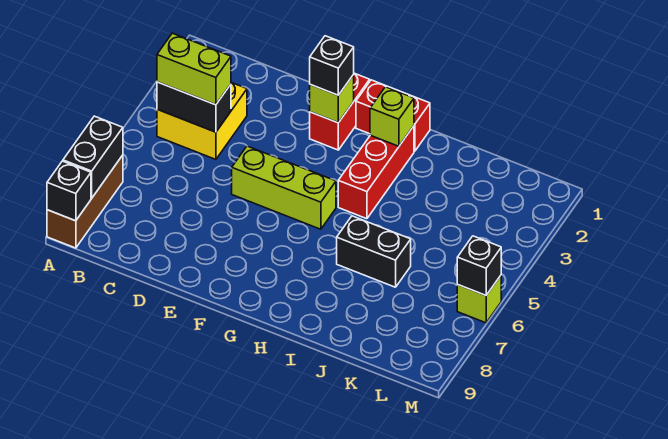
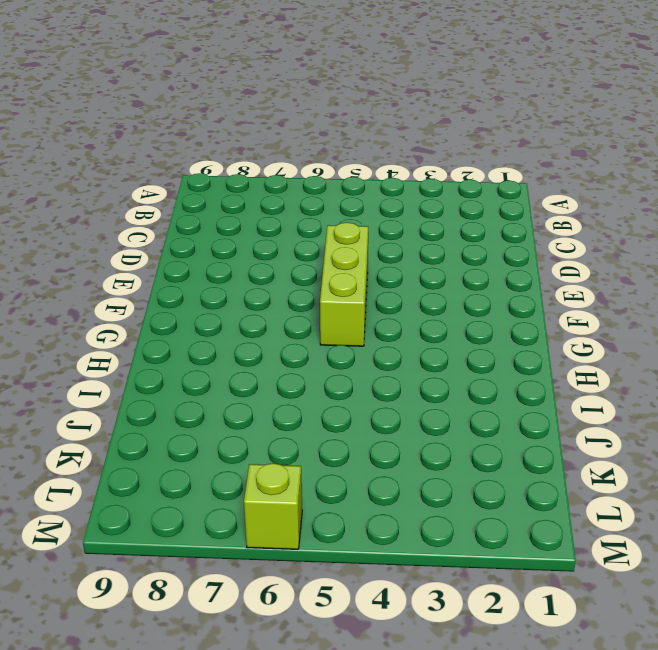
none -> brown brick A7:A9 level 1
none -> yellow brick B3:C4 level 1
none -> red brick F1:F2 level 1

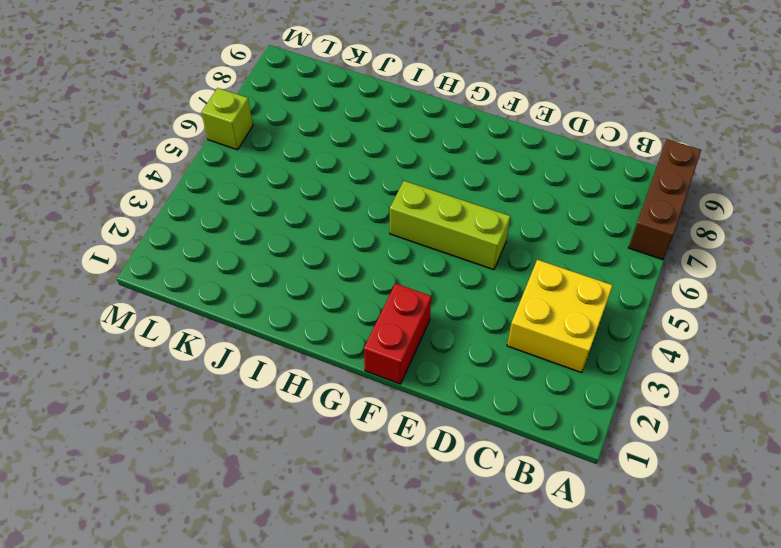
none -> red brick G1:H1 level 1
none -> red brick H2:H4 level 1
none -> black brick I6:J6 level 1

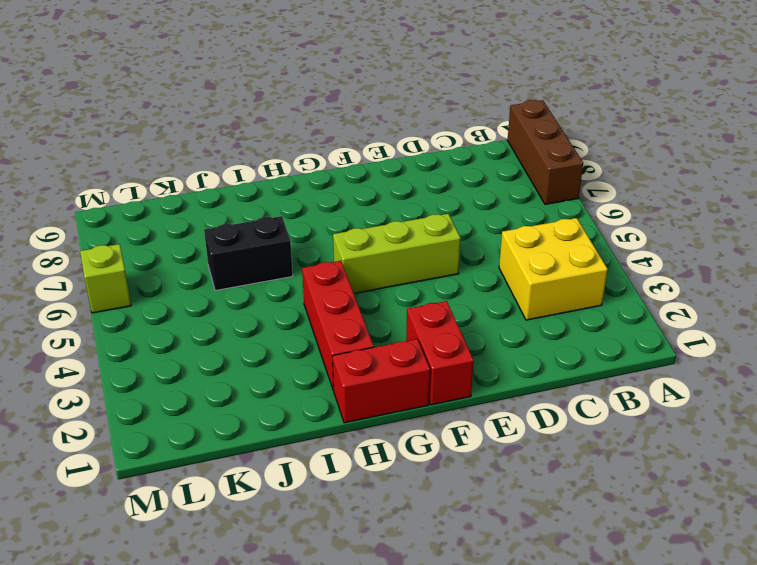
none -> black brick A7:A8 level 2
none -> black brick A9 level 2
none -> black brick B4:C4 level 2

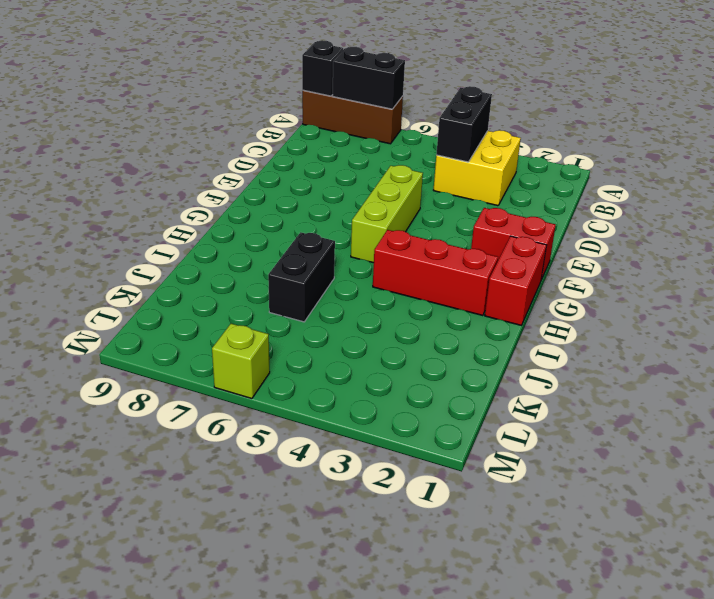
none -> lime brick F2 level 2
none -> lime brick H2 level 2
none -> black brick M6 level 2

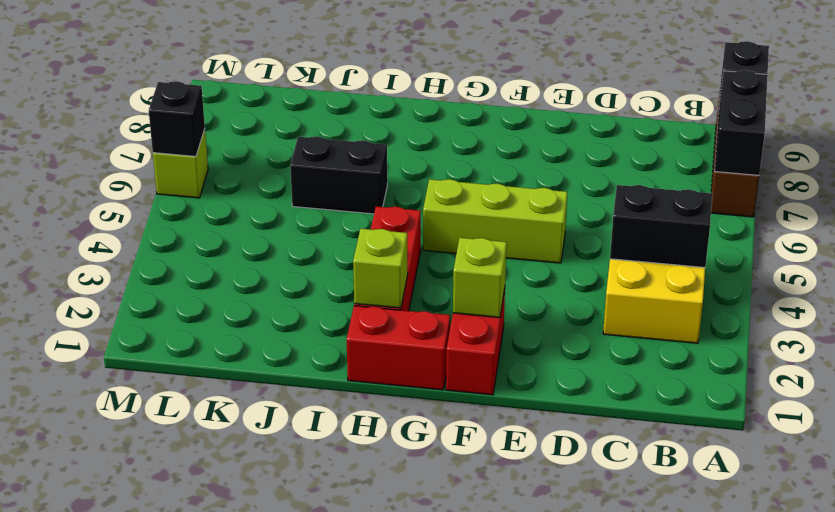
none -> lime brick B4:C4 level 3
none -> black brick F2 level 3

